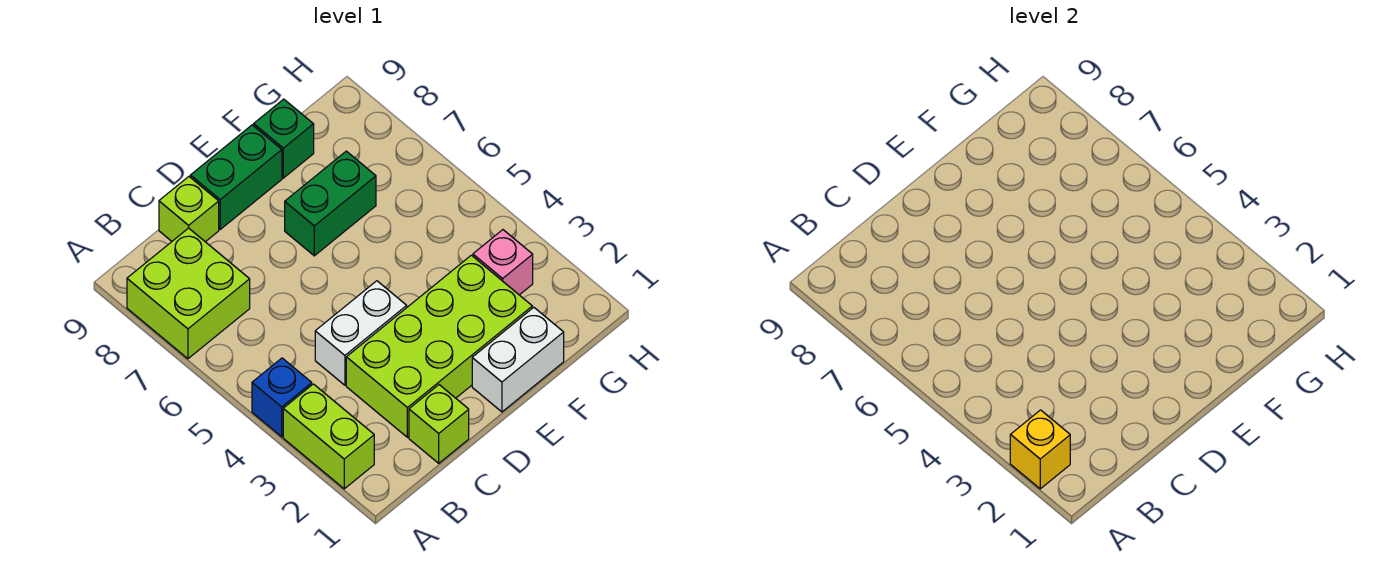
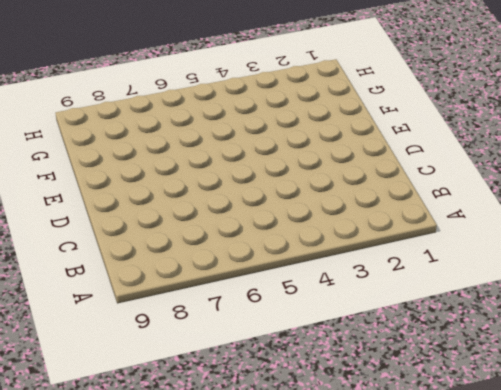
none -> lime brick A2:A3 level 1
none -> blue brick A4 level 1
none -> lime brick A7:B8 level 1

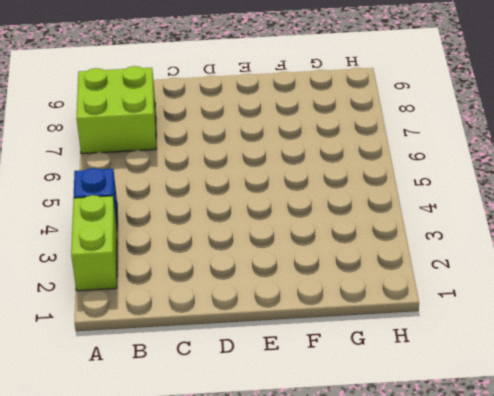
none -> lime brick C1 level 1
none -> lime brick C2:F3 level 1
none -> white brick C4:D4 level 1

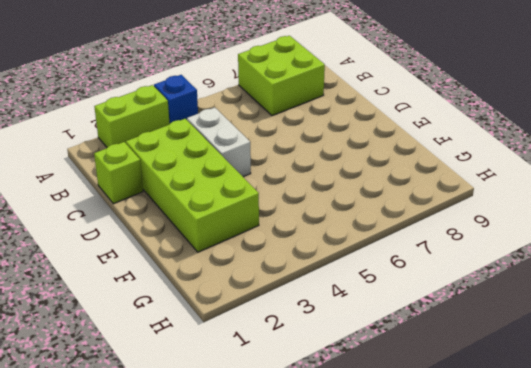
none -> lime brick C9 level 1
none -> green brick D9:E9 level 1
none -> white brick E1:F1 level 1

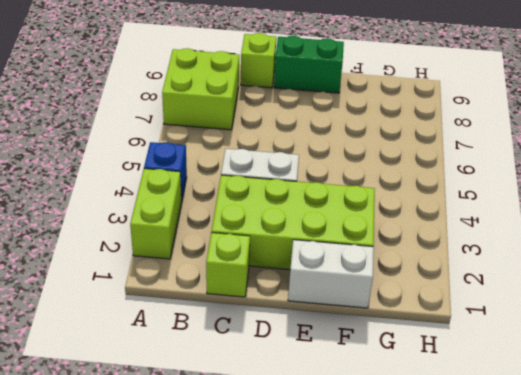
none -> green brick E7:F7 level 1
none -> green brick F9 level 1
none -> pink brick G3 level 1

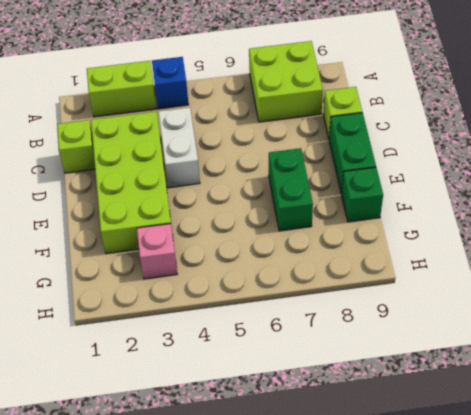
none -> white brick E1:F1 level 1
none -> yellow brick A2 level 2

